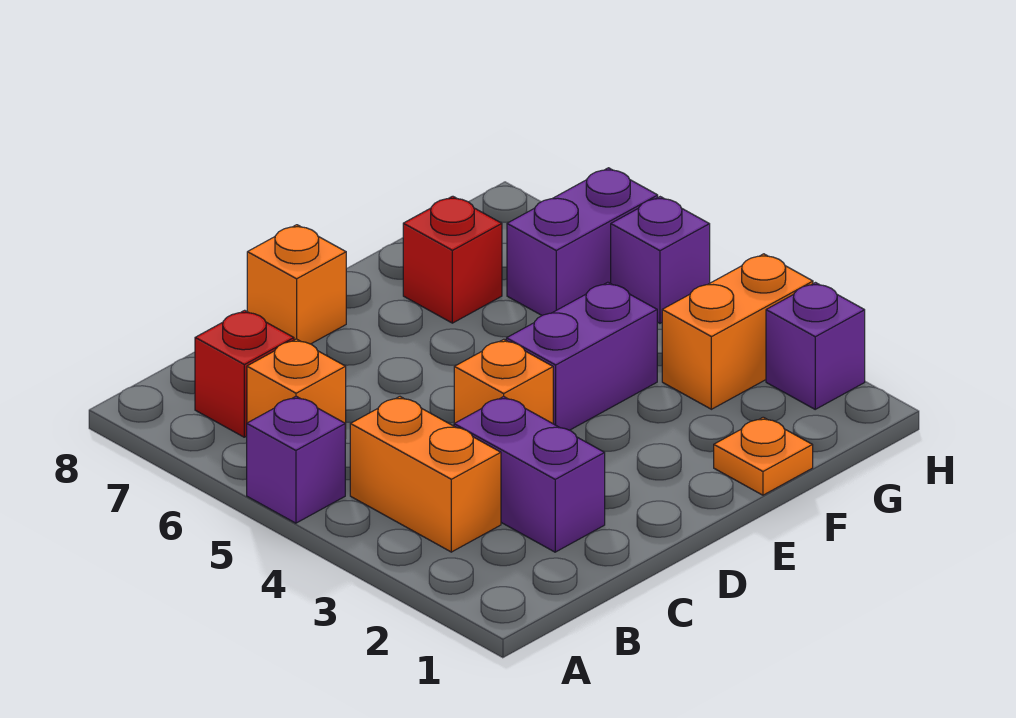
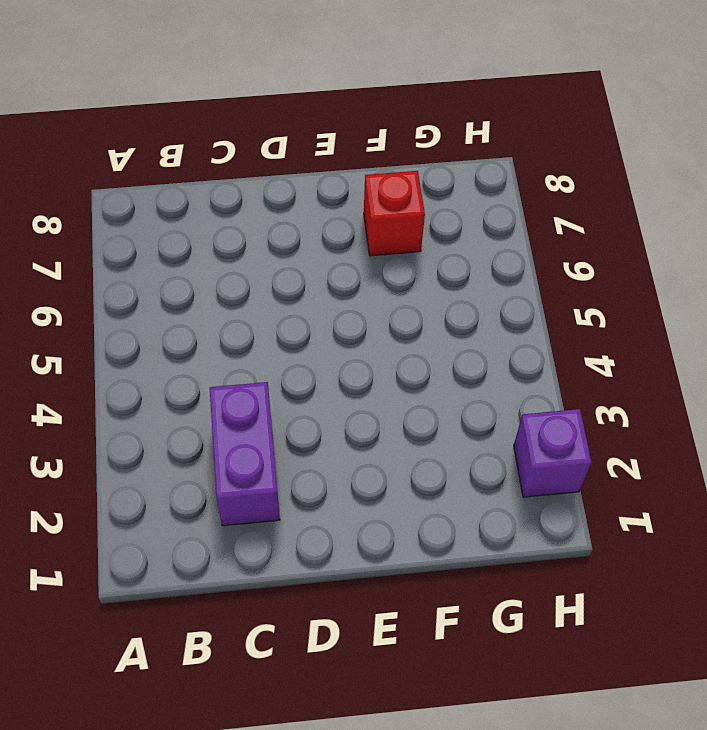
none -> purple brick A5 level 1
none -> orange brick B3:B4 level 1
none -> orange brick B6 level 1

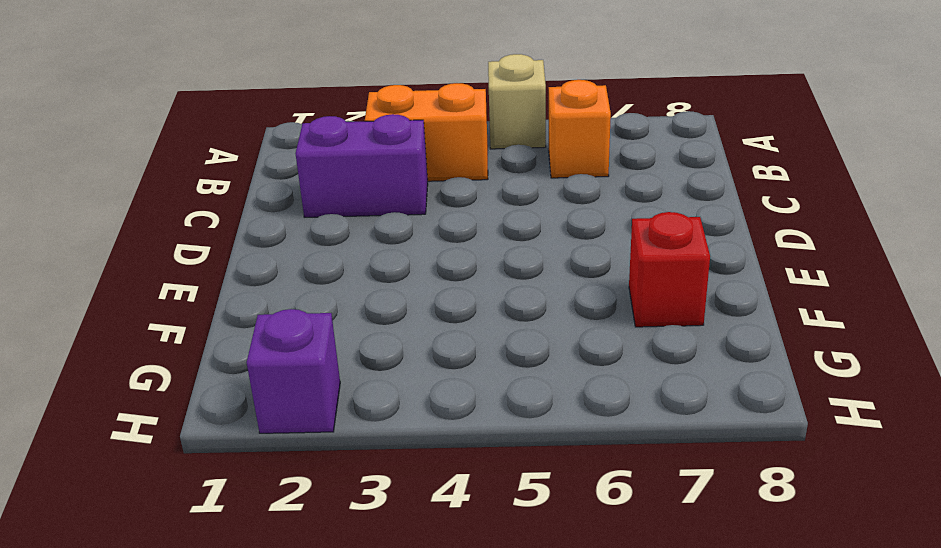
tan brick A5 level 1 -> purple brick A5 level 1
none -> red brick B7 level 1
none -> orange brick D4 level 1
none -> orange brick D8 level 1

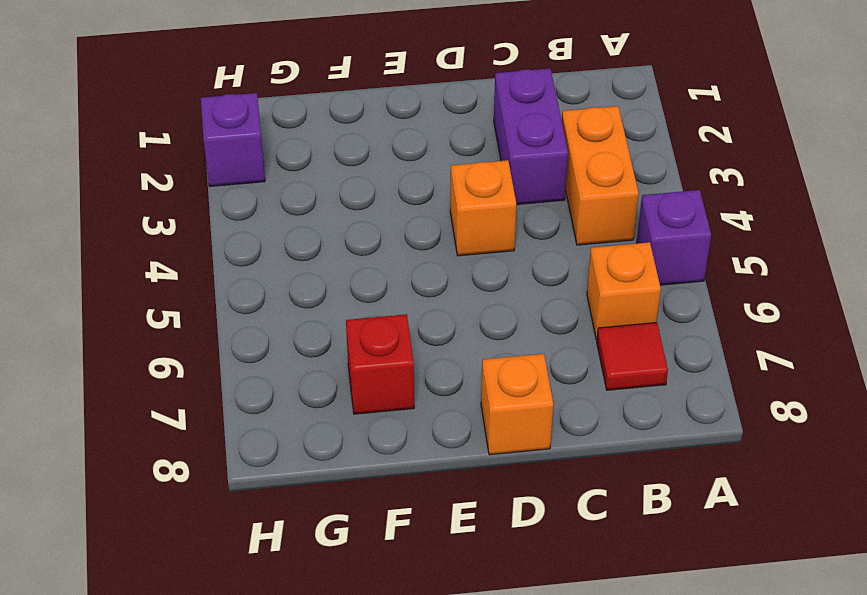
red tile B7 level 1 -> red brick B7 level 1
none -> purple brick E4:F4 level 1
none -> orange plate F1 level 1
none -> orange brick G3:H3 level 1

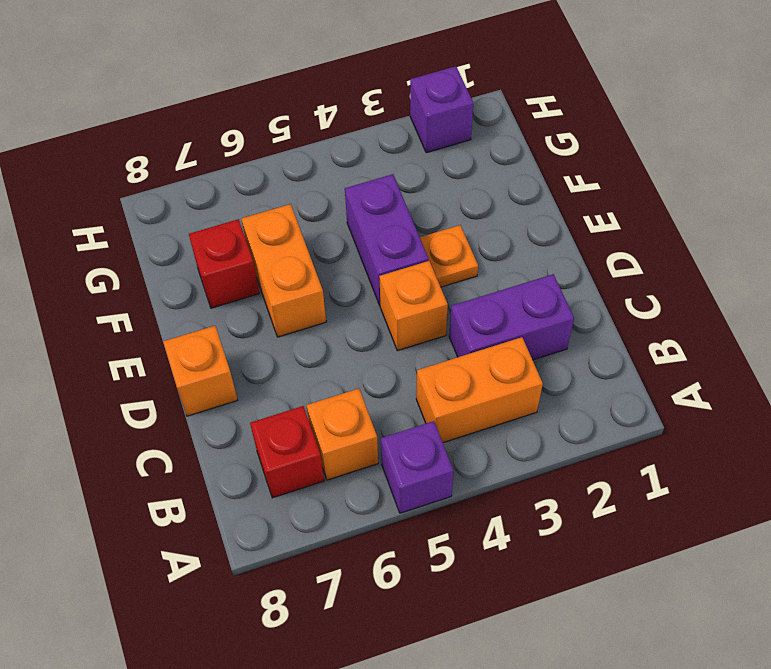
orange plate E3 level 1 -> orange plate F1 level 1
orange brick E6:F6 level 1 -> orange brick G3:H3 level 1
none -> purple brick G6:H6 level 1
none -> purple brick H5 level 1

